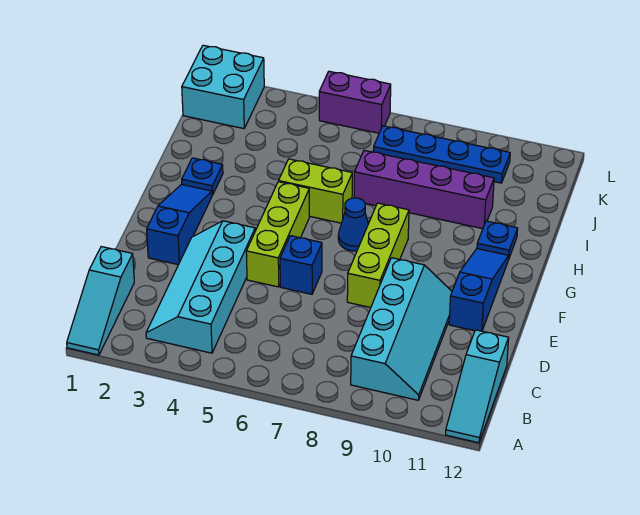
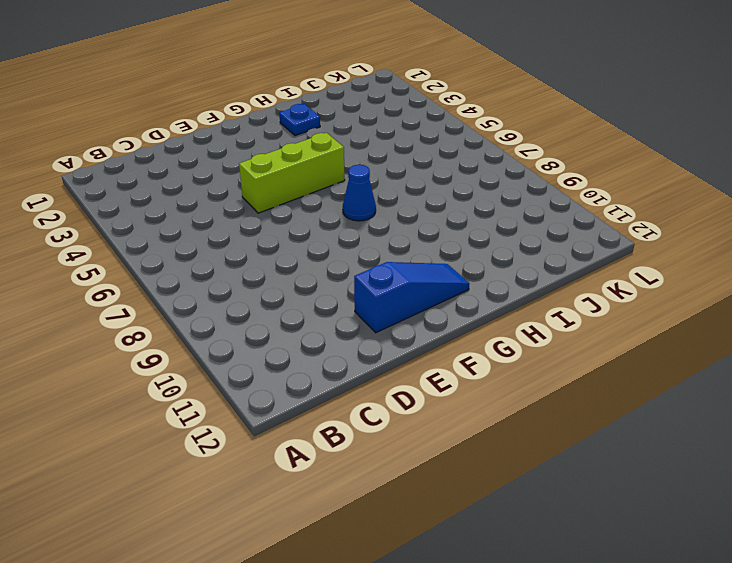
none -> cyan slope A1:C1 level 1 top C
none -> cyan slope A12:C12 level 1 top C
none -> cyan slope B3:E4 level 1 top 4

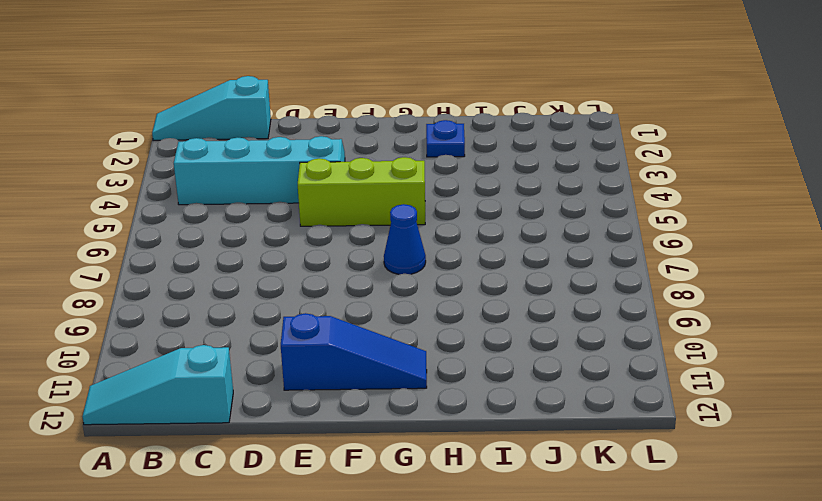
none -> cyan slope B9:E10 level 1 top 9
none -> blue slope E2:G2 level 1 top E
none -> blue brick E6 level 1

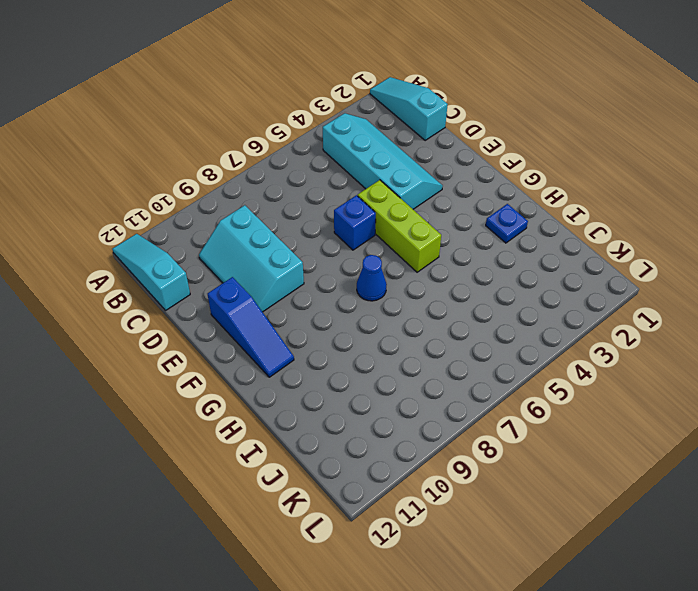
cyan slope C9:E10 level 1 top 9 -> cyan slope B9:E10 level 1 top 9
none -> blue slope E2:G2 level 1 top E
none -> lime brick E8:G8 level 1
none -> lime brick H5:H6 level 1

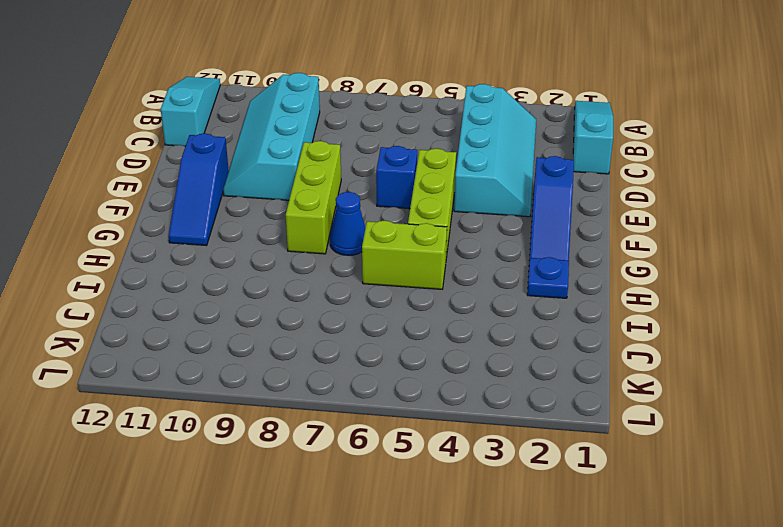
none -> blue plate H11 level 1
none -> purple brick I7:I10 level 1
none -> cyan brick K1:L2 level 1

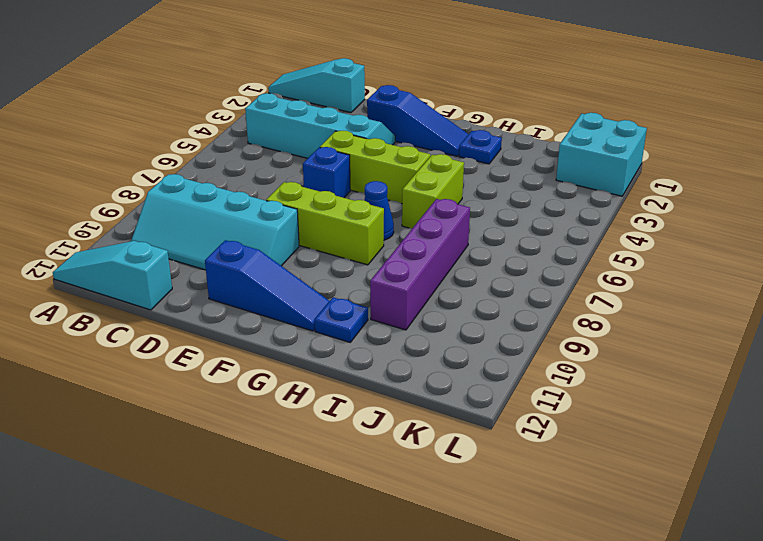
none -> blue plate K7:K10 level 1
none -> purple brick L5:L6 level 1

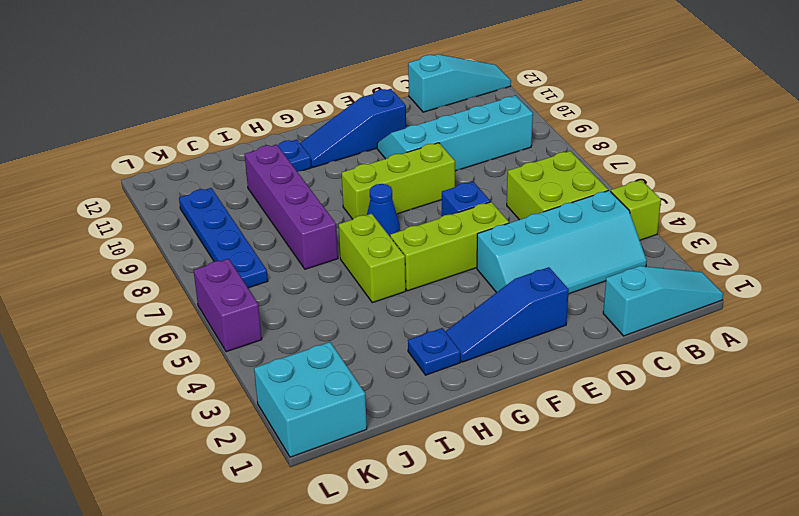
lime brick A4 level 1 -> none
lime brick B5:C6 level 1 -> none

